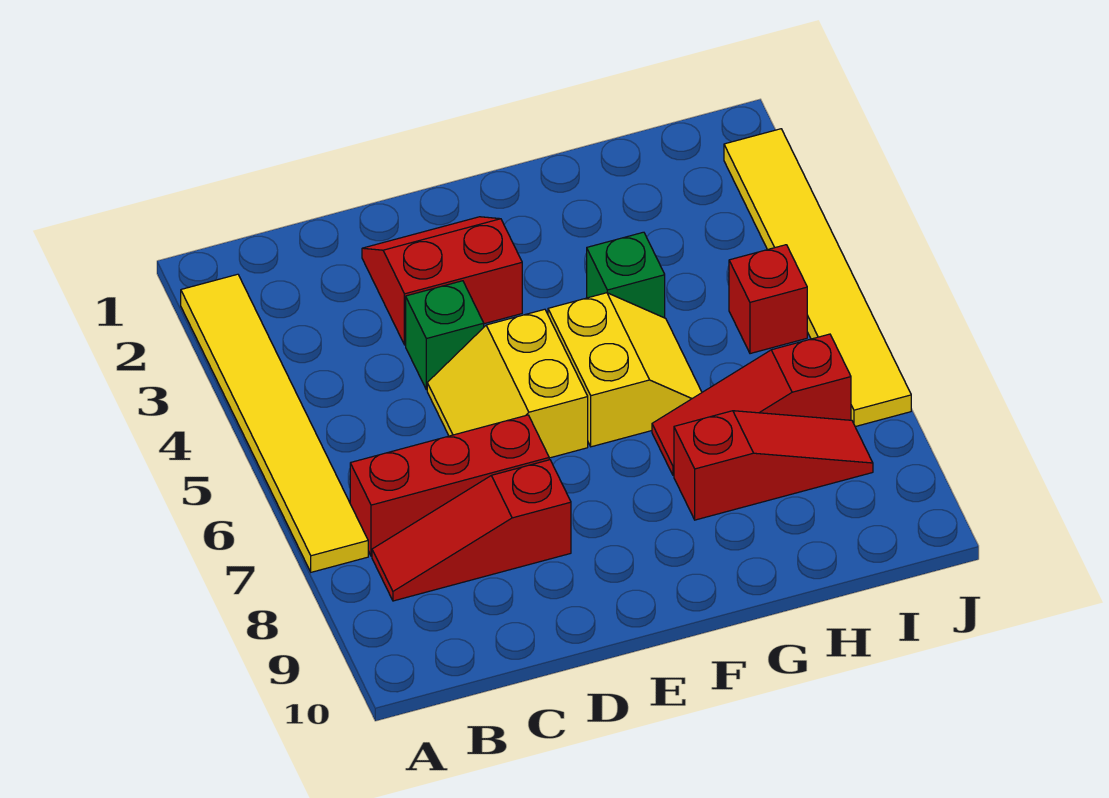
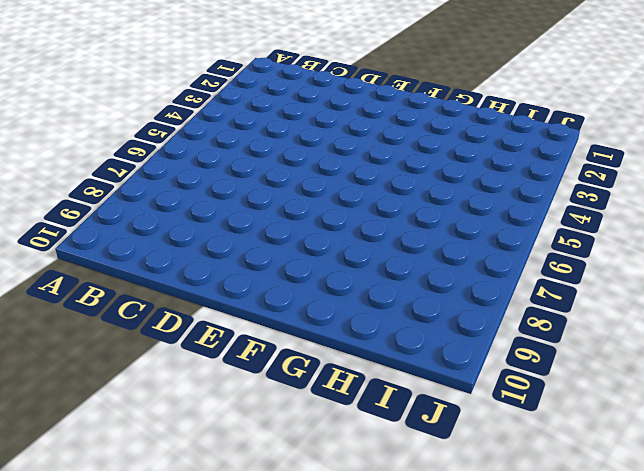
none -> yellow tile A2:A7 level 1
none -> red brick B7:D7 level 1
none -> red slope B8:D8 level 1 top D

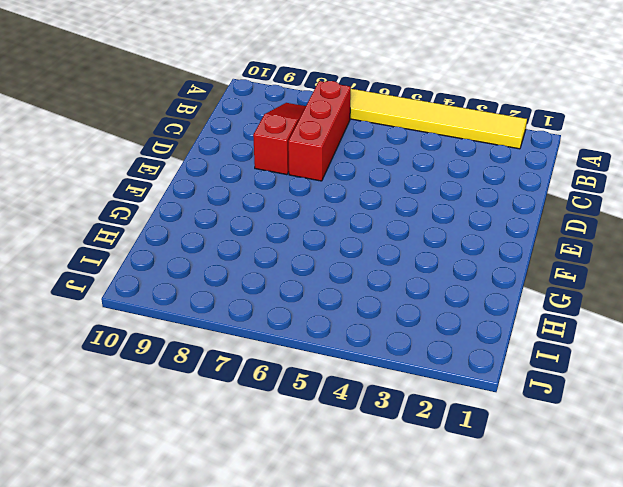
none -> red slope D2:E3 level 1 top 3
none -> green brick D4 level 1
none -> yellow slope D5:E6 level 1 top E

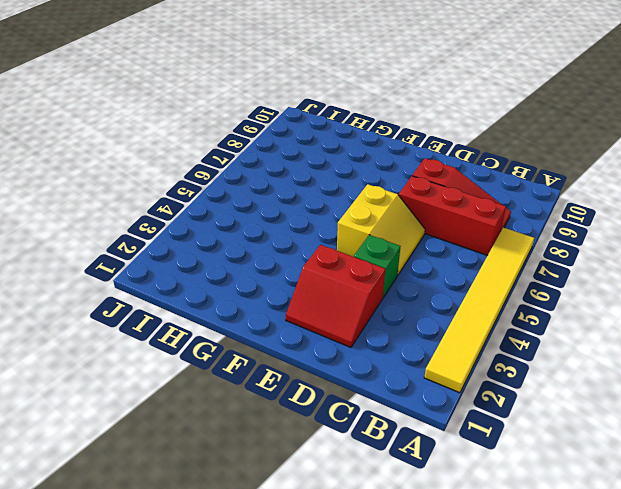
none -> yellow slope F5:G6 level 1 top F
none -> green brick G4 level 1
none -> red slope G7:I7 level 1 top I

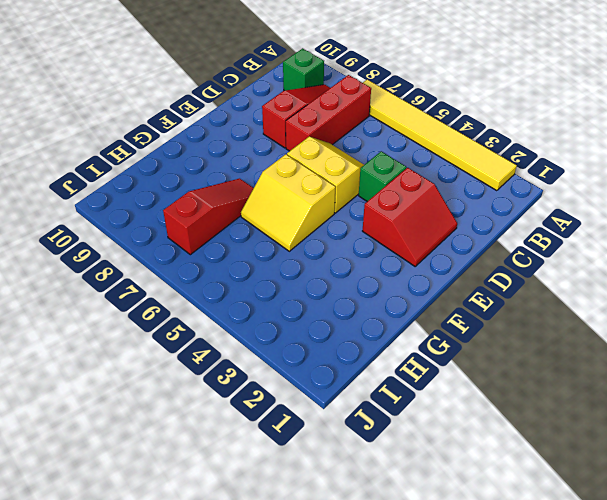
green brick B9 level 1 -> green brick G4 level 1
none -> red slope G8:I8 level 1 top G
none -> red brick I5 level 1
none -> yellow tile J2:J7 level 1

